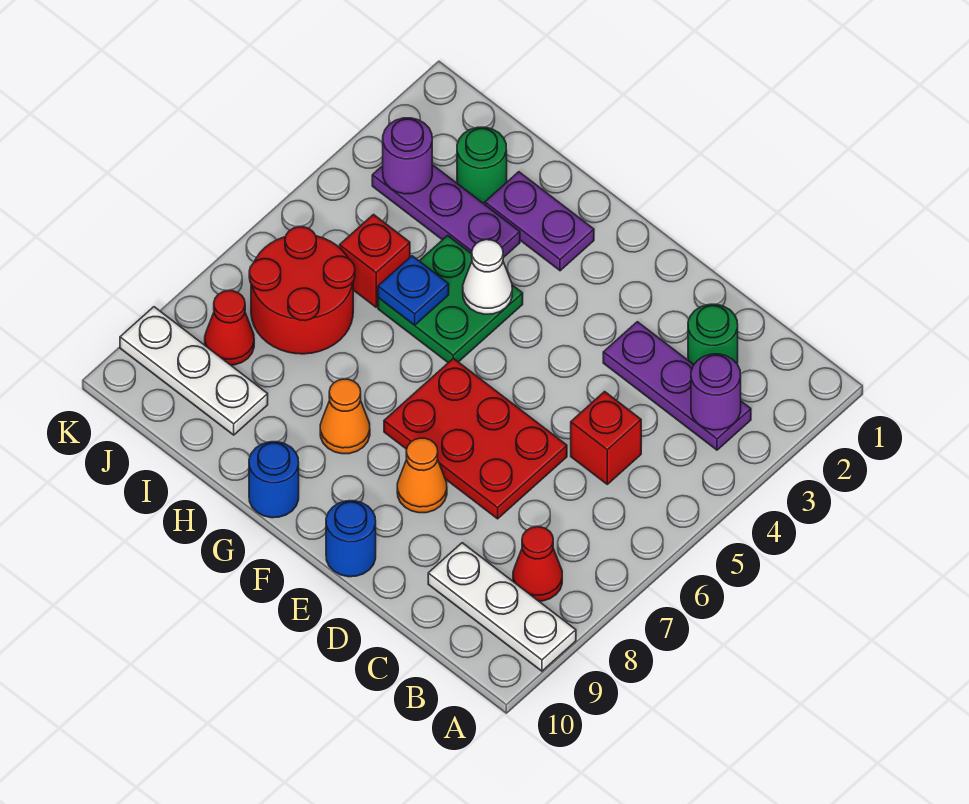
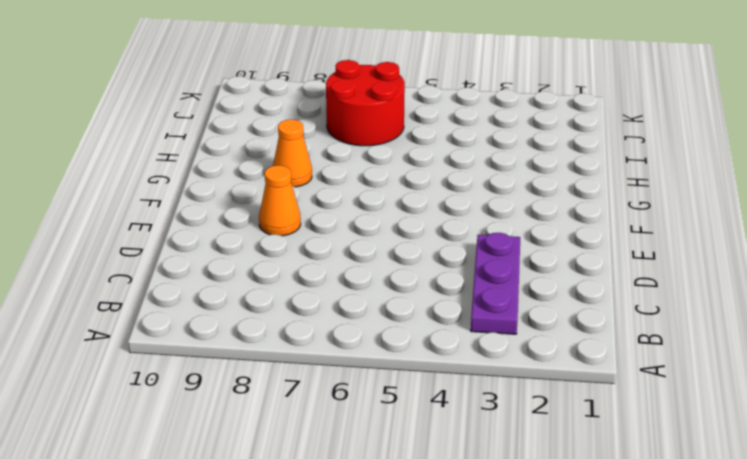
none -> white plate A9:C9 level 1
none -> red cone B8 level 1
none -> green round brick C2 level 1

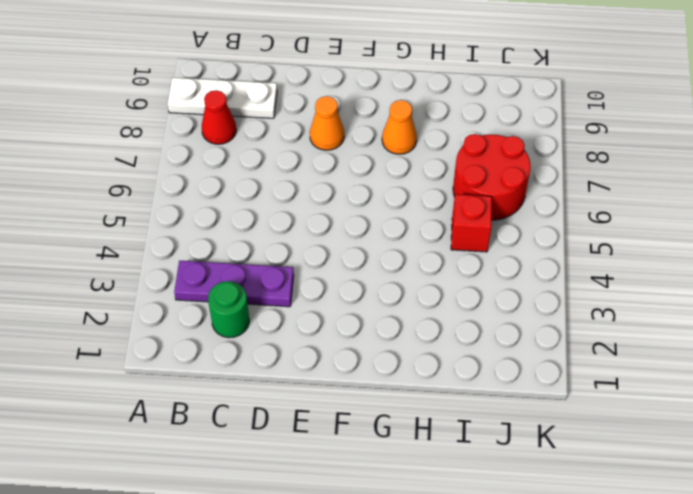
none -> red brick C5 level 1
none -> red plate D6:F7 level 1
none -> blue round brick E10 level 1

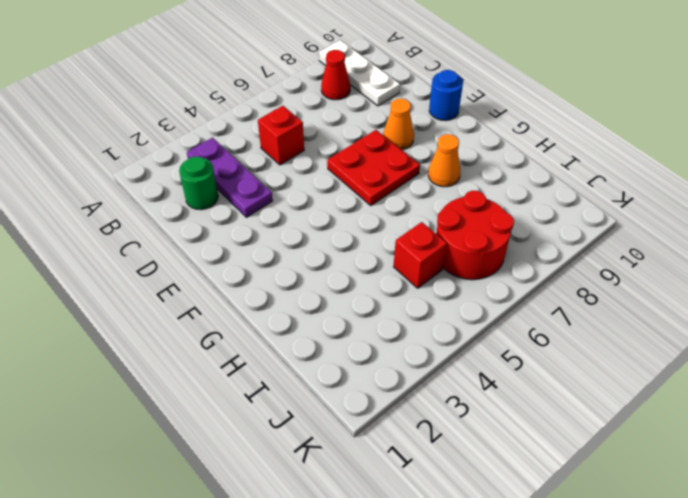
red plate E6:F7 level 1 -> red plate D6:F7 level 1
none -> purple plate G2:H2 level 1
none -> green plate G4:H5 level 1
none -> blue round brick G10 level 1

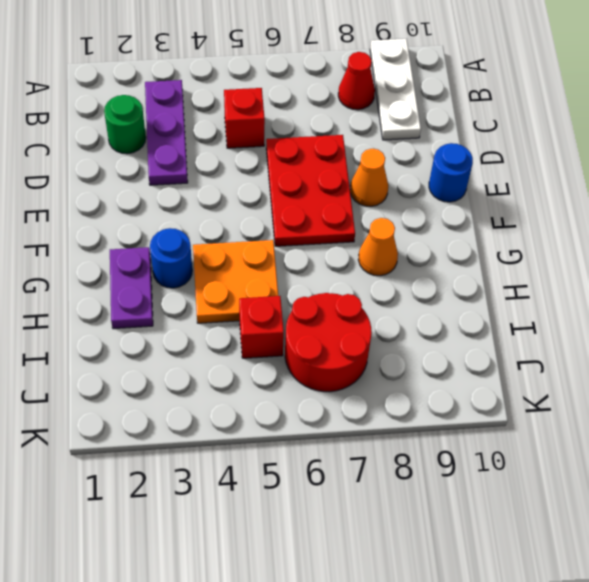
blue round brick G3 level 1 -> blue round brick G10 level 1
orange plate G4:H5 level 1 -> green plate G4:H5 level 1
none -> purple plate H3:J3 level 1
none -> green round brick I2 level 1
none -> white plate I9:K9 level 1

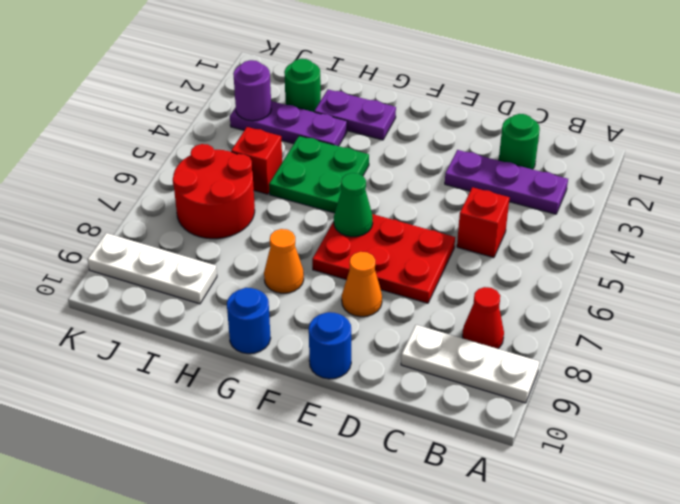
green cone F6 level 2 -> none
none -> red cone J8 level 1
none -> purple round brick B3 level 2
none -> white cone G4 level 2

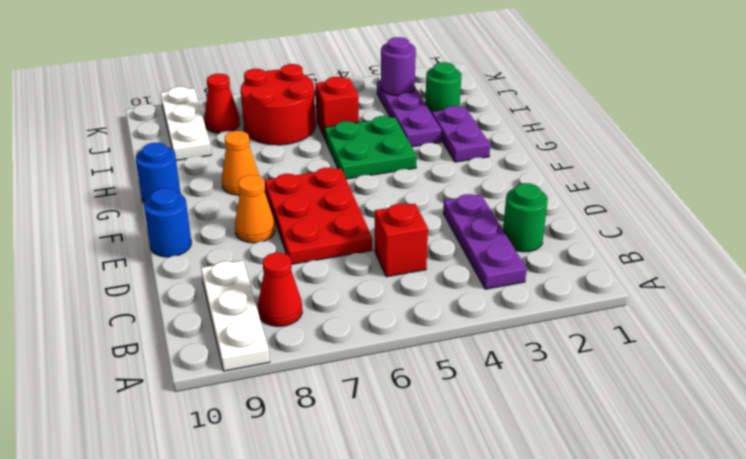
none -> purple round brick B3 level 2
none -> white cone G4 level 2
none -> blue plate H5 level 2

